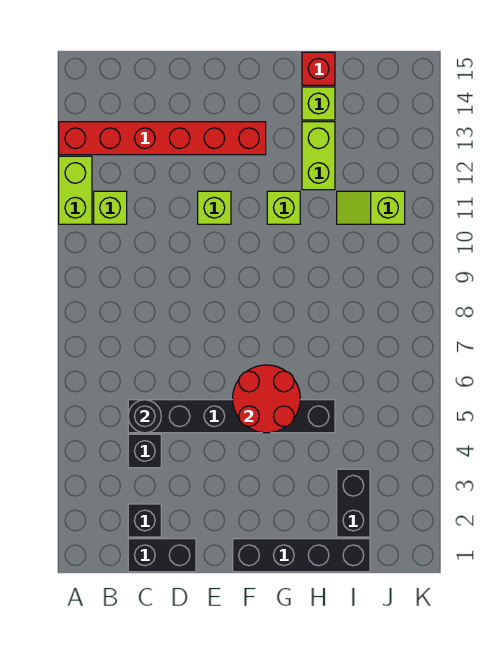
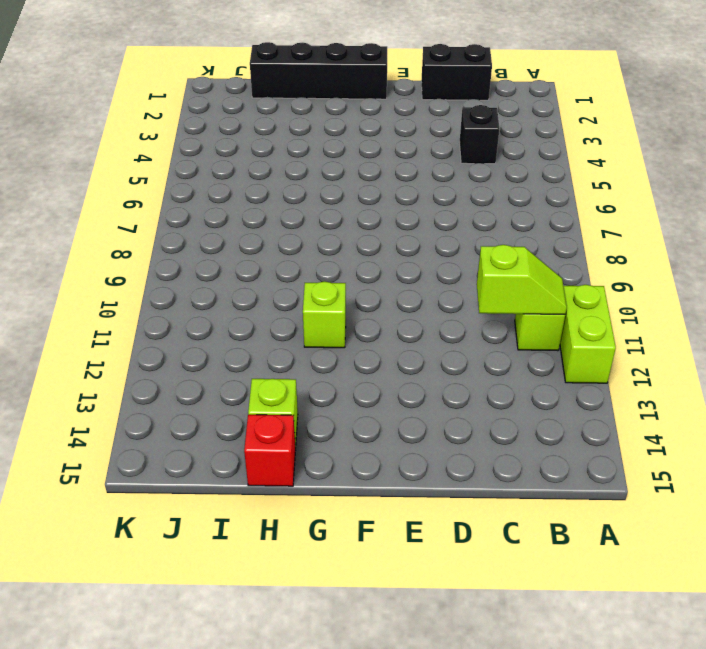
lime slope B11:C11 level 2 top C -> lime slope I11:J11 level 1 top J
none -> red brick A13:F13 level 1
none -> black brick C2 level 1
none -> black brick C5:H5 level 1

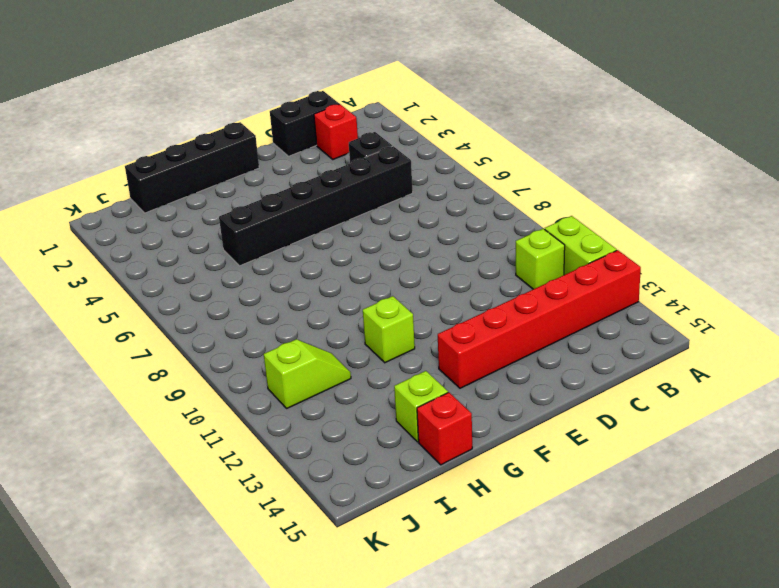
red brick C2 level 1 -> black brick C2 level 1
none -> lime brick E11 level 1
none -> lime brick H12:H13 level 1
none -> black brick I2:I3 level 1

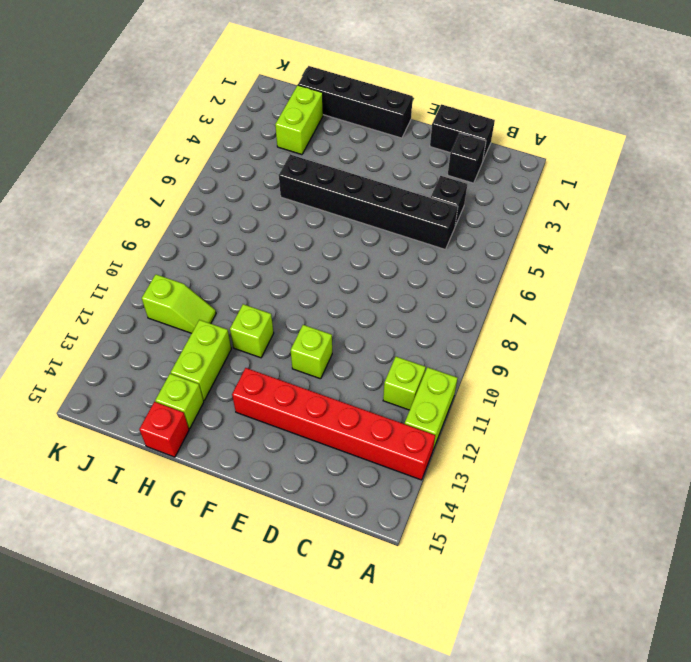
lime brick I2:I3 level 1 -> black brick I2:I3 level 1
none -> black round brick C5 level 2
none -> red round brick F5:G6 level 2

